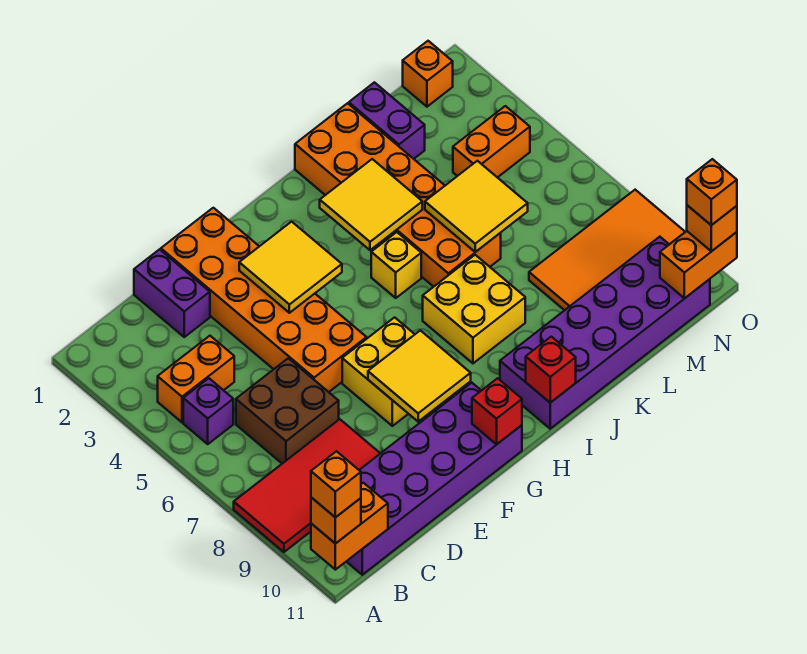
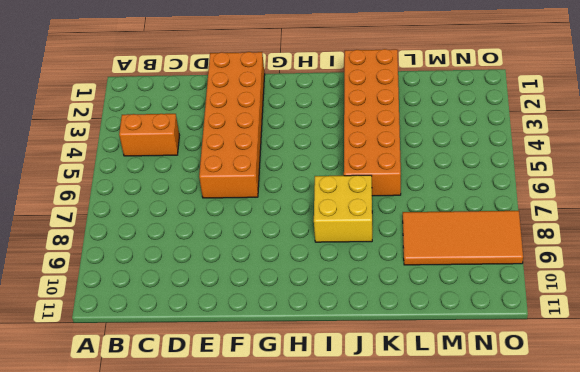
none -> red tile A8:D9 level 1
none -> purple brick B5 level 1
none -> purple brick B10:G11 level 1

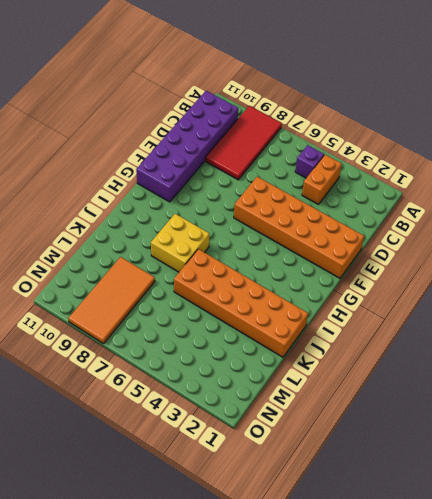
none -> brown brick C6:D7 level 1
none -> purple brick D1:D2 level 1
none -> yellow brick F7:G8 level 1

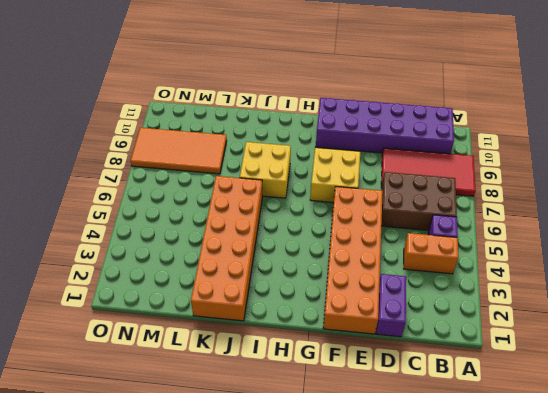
brown brick B6:D7 level 1 -> brown brick C6:D7 level 1
none -> yellow brick I5 level 1
none -> purple brick I10:N11 level 1
none -> purple brick L1:L2 level 1

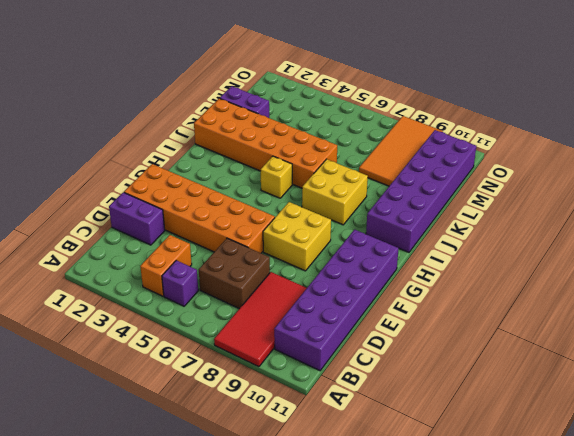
none -> orange brick M4:N4 level 1
none -> orange brick N1 level 1
none -> orange brick A11:B11 level 2

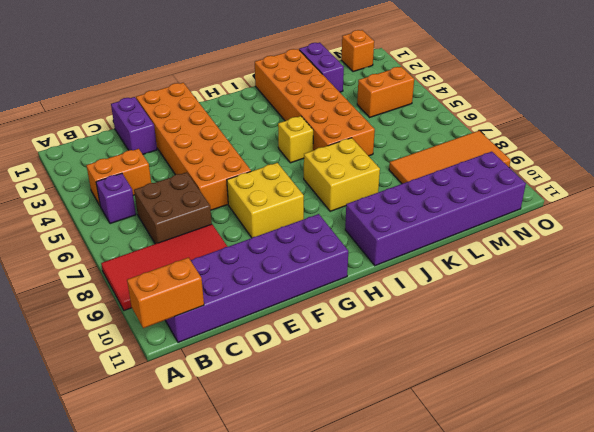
none -> yellow tile F3:G4 level 2
none -> yellow tile F8:G9 level 2
none -> red brick G11 level 2

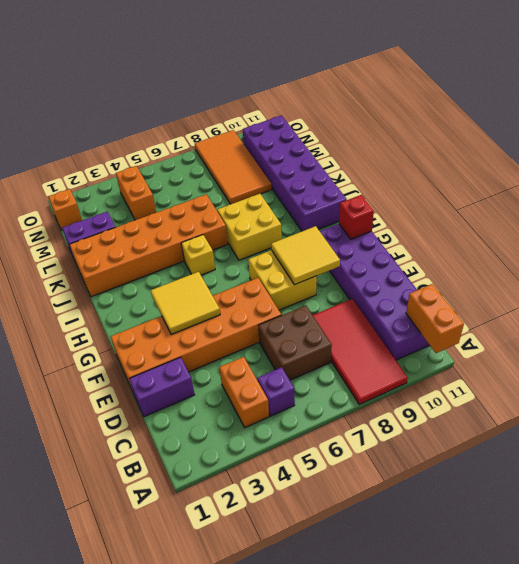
none -> yellow tile I3:J4 level 2
none -> red brick I11 level 2
none -> yellow tile K5:L6 level 2

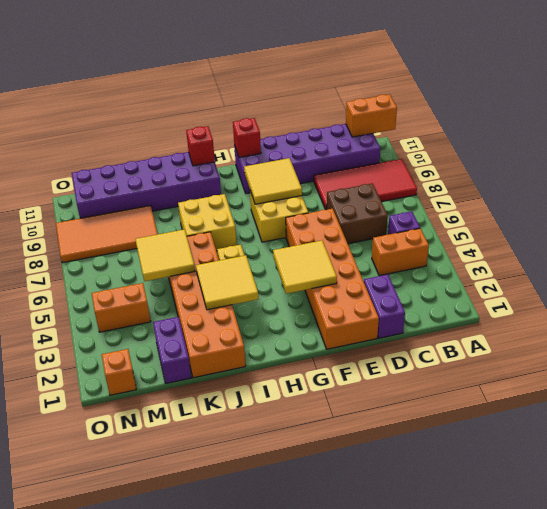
none -> orange brick N11:O11 level 2
none -> orange brick A11 level 3
none -> orange brick O11 level 3

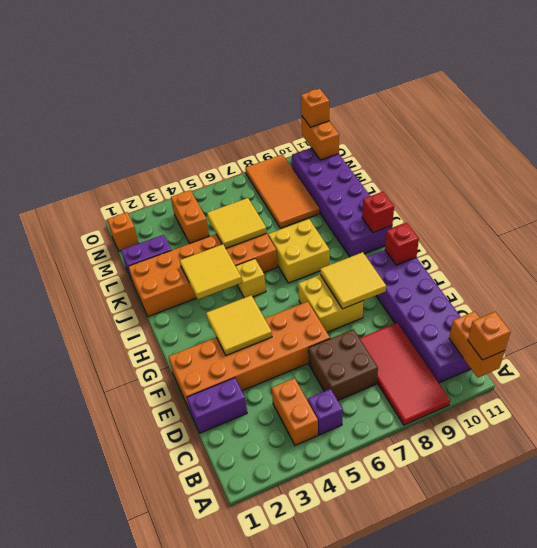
none -> orange brick A11 level 4
none -> orange brick O11 level 4

